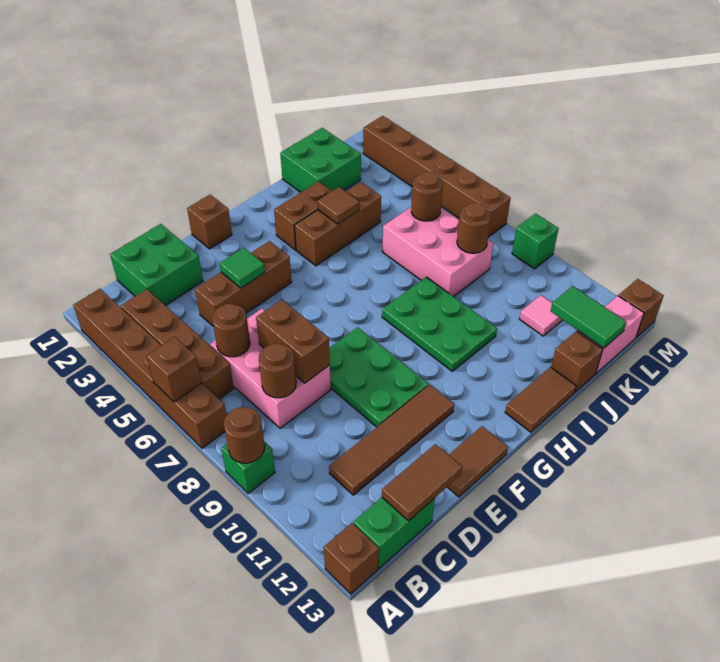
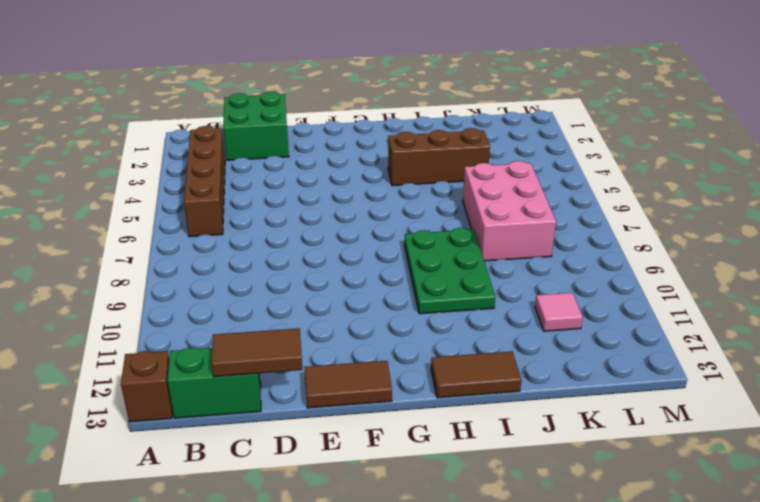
none -> brown brick A2:A7 level 1
none -> green brick A9 level 1
none -> pink brick C6:D8 level 1
none -> brown tile C11:F11 level 1

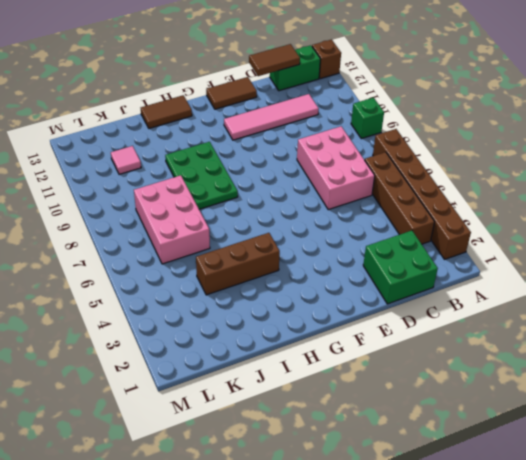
pink tile C11:F11 level 1 -> brown tile C11:F11 level 1
none -> brown brick D4:F4 level 1
none -> green plate E8:F10 level 1
none -> brown brick F1 level 1
none -> brown brick H3:I3 level 1

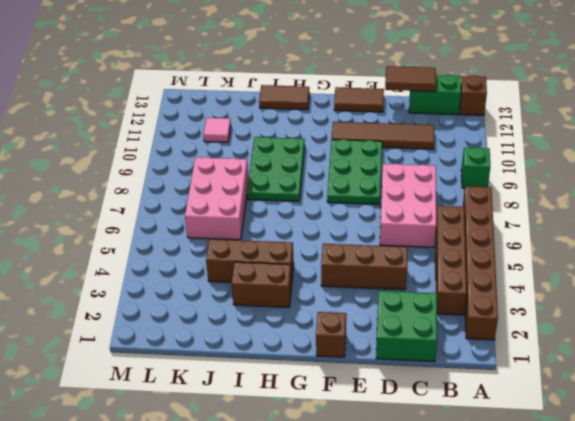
none -> green brick J1:K2 level 1
none -> brown brick J13 level 1
none -> pink brick K13:L13 level 1
none -> brown brick M2:M7 level 1

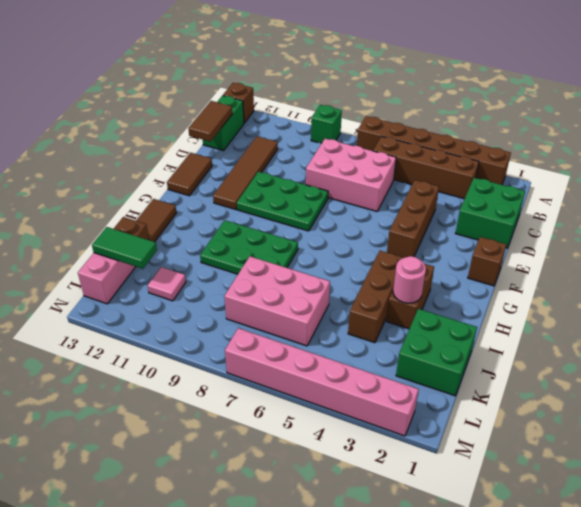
pink round brick I3 level 2 -> none
pink brick M2:M7 level 1 -> brown brick M2:M7 level 1
none -> green brick M9 level 1
none -> brown brick M13 level 1
none -> brown brick A6 level 2
none -> brown round brick A9 level 2

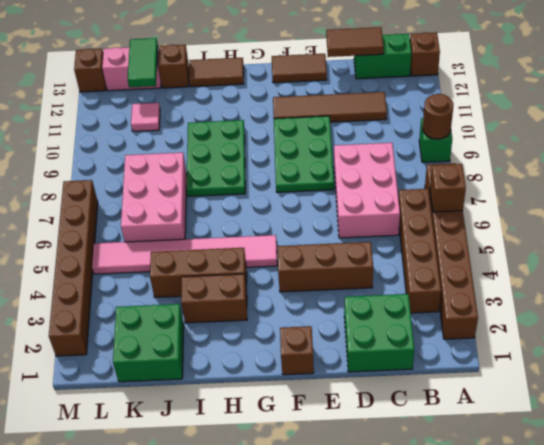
pink tile G5:L5 level 1 -> none
none -> green brick M9 level 1
none -> brown round brick C6 level 2
none -> brown round brick C8 level 2
none -> brown brick D7:D8 level 2

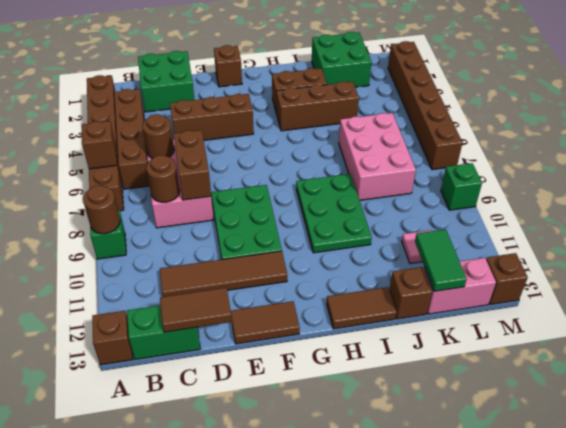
none -> green tile E4 level 2
none -> brown tile I4 level 2
none -> brown round brick K6 level 2
none -> brown round brick K8 level 2

